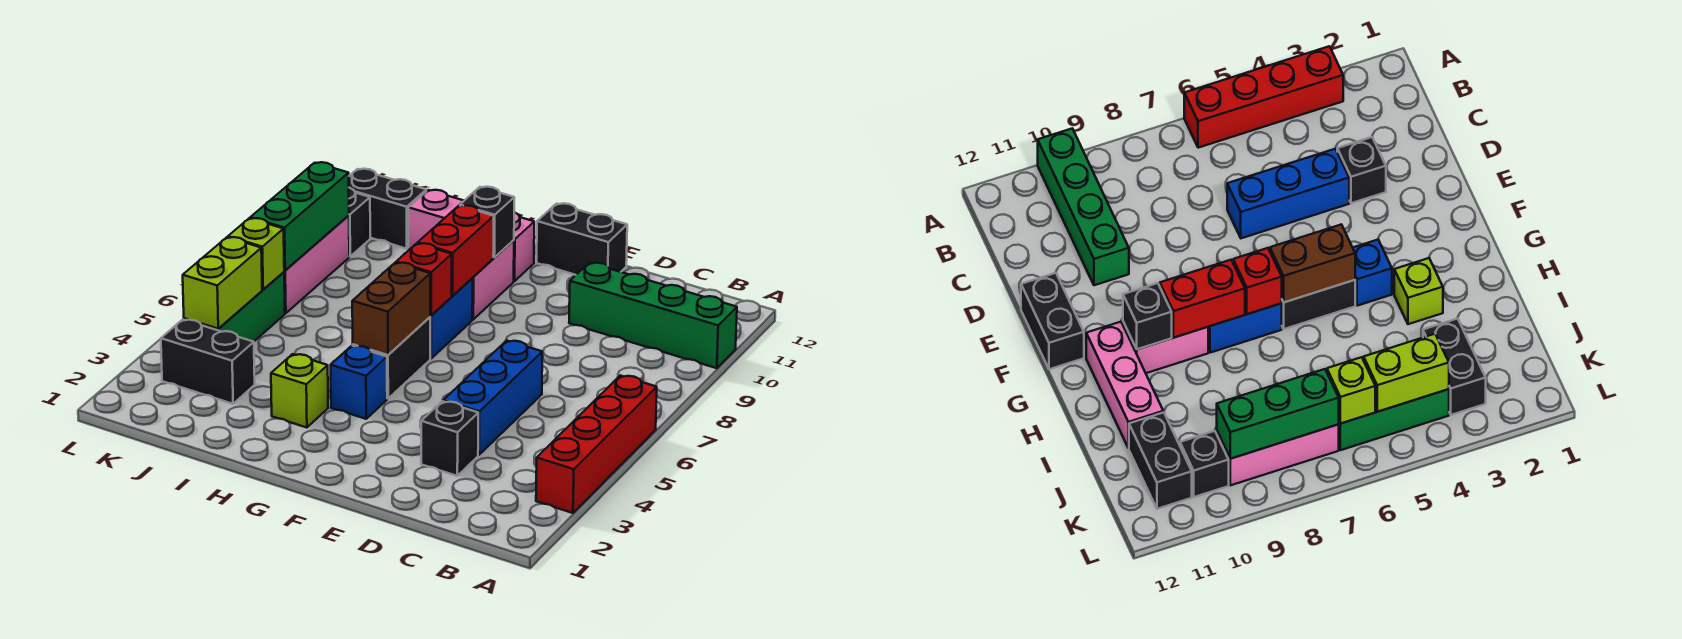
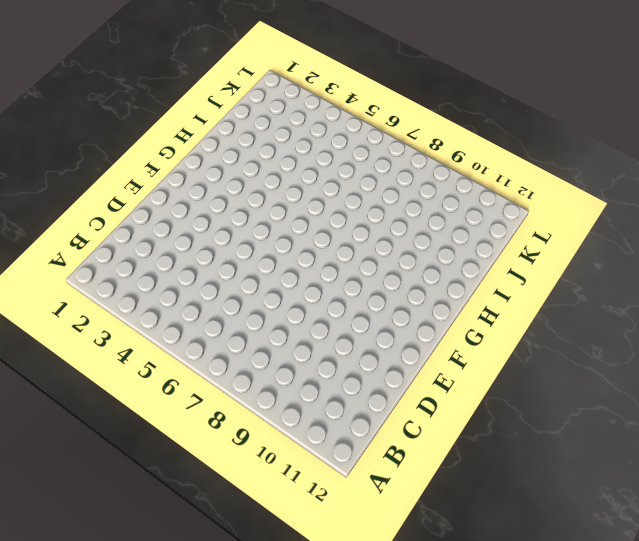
none -> red brick A3:A6 level 1
none -> green brick A10:D10 level 1
none -> black brick D3 level 1

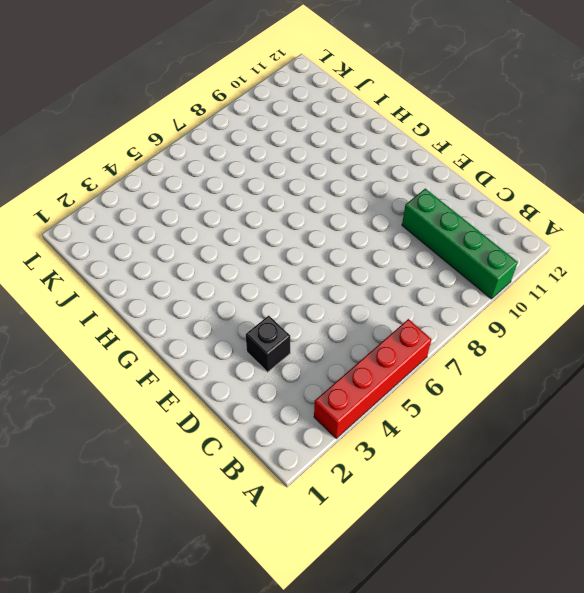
none -> blue brick D4:D6 level 1
none -> black brick E12:F12 level 1
none -> blue brick G4 level 1

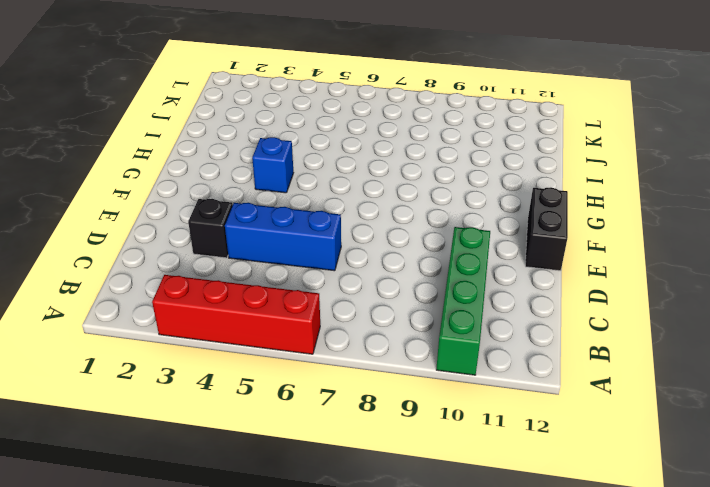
none -> black brick G5:G6 level 1
none -> blue brick G7:G8 level 1
none -> pink brick G9:G10 level 1

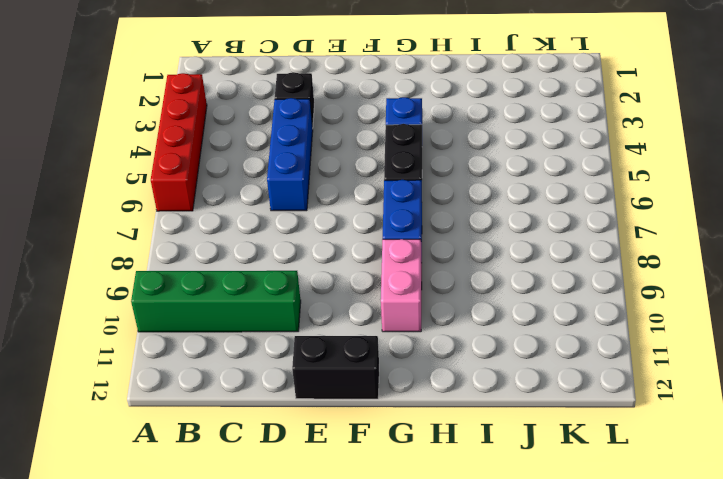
none -> pink brick G11:I11 level 1
none -> lime brick H3 level 1
none -> black brick J3:K3 level 1

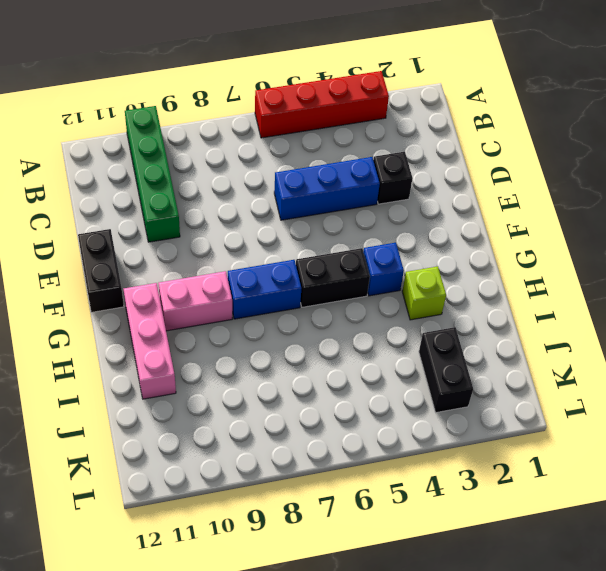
none -> black brick J11:K11 level 1
none -> green brick K4:K6 level 1
none -> pink brick K7:K9 level 1

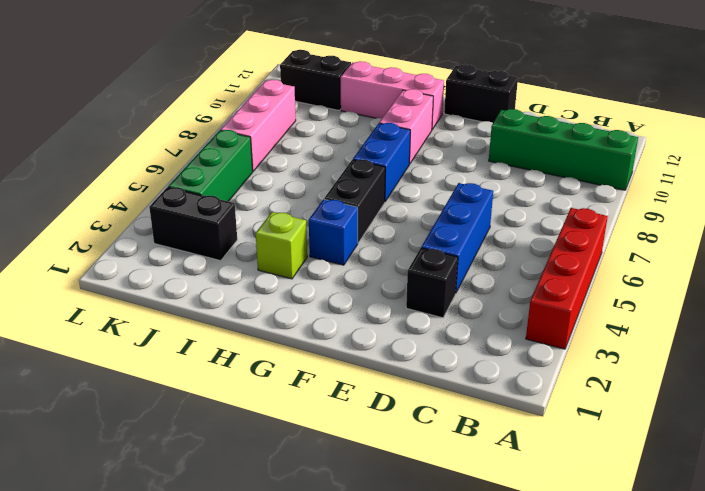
none -> black brick K10 level 1
none -> brown brick G5:G6 level 2
none -> red brick G7 level 2

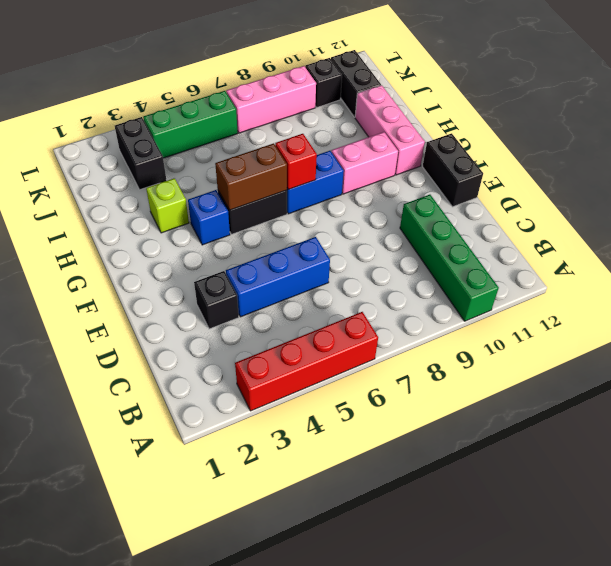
none -> red brick G8:G9 level 2
none -> black brick G10 level 2
none -> lime brick K4:K5 level 2

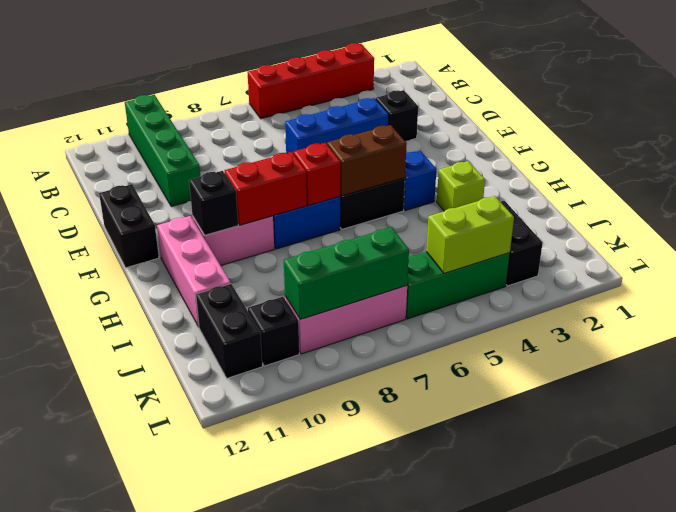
none -> lime brick K6 level 2

